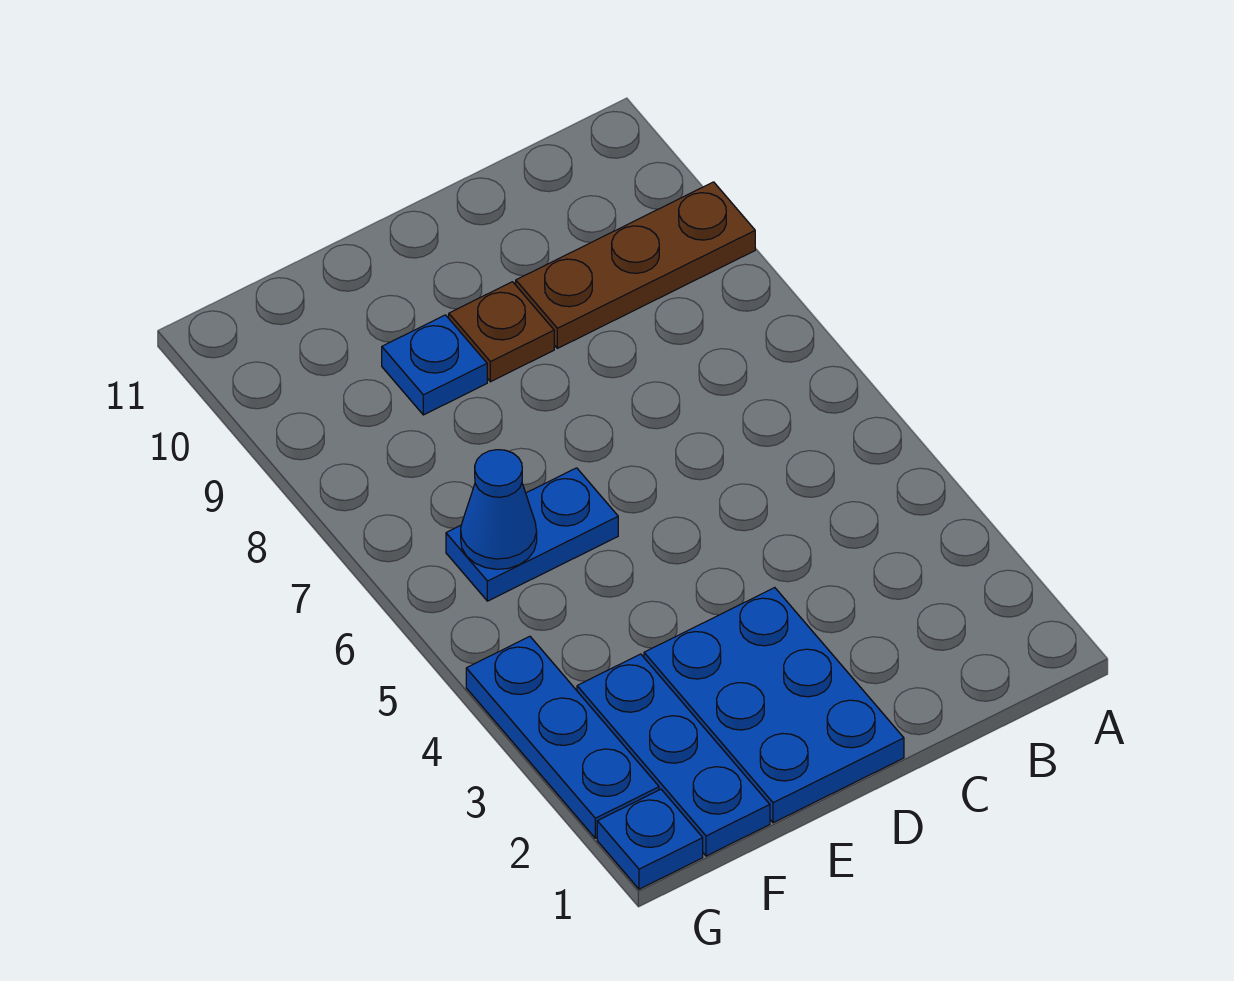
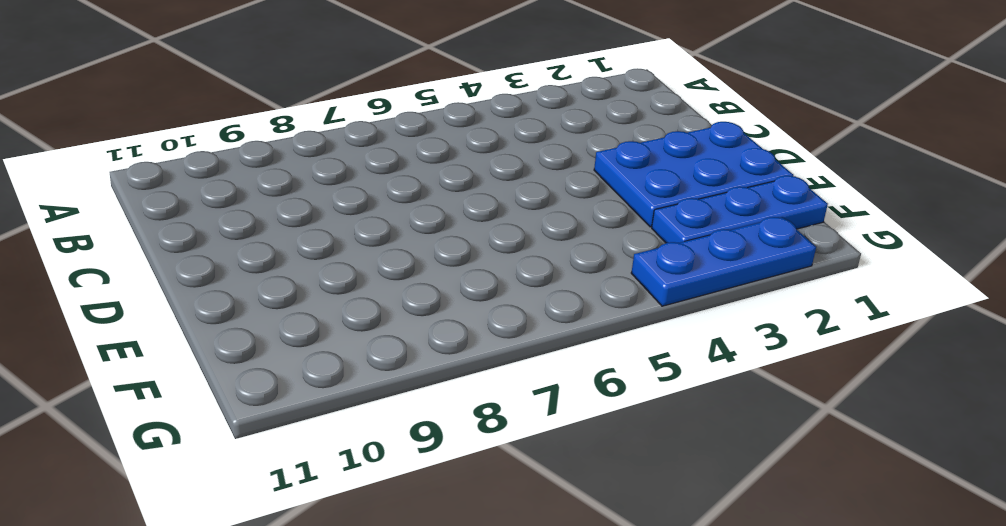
none -> brown plate A9:C9 level 1
none -> brown plate D9 level 1

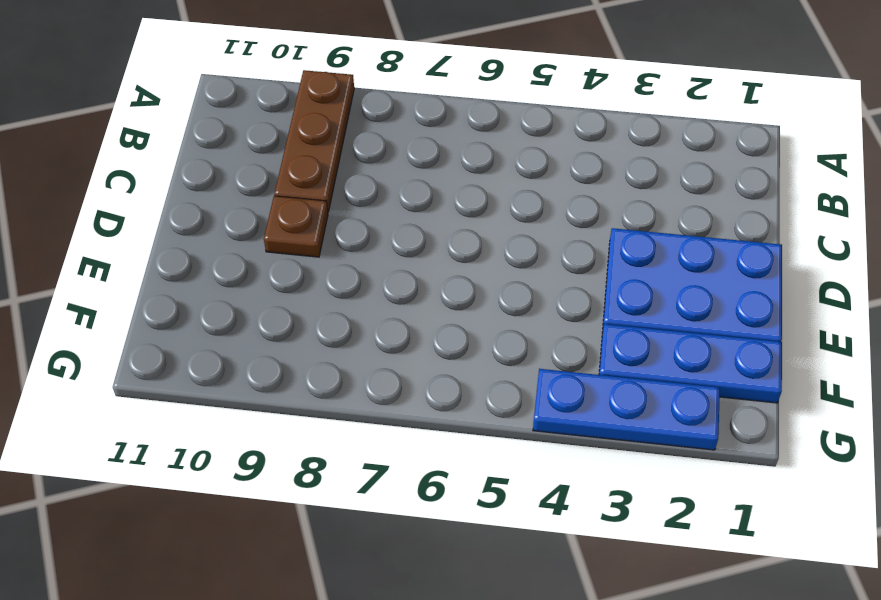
none -> blue plate E6:F6 level 1
none -> blue plate E9 level 1

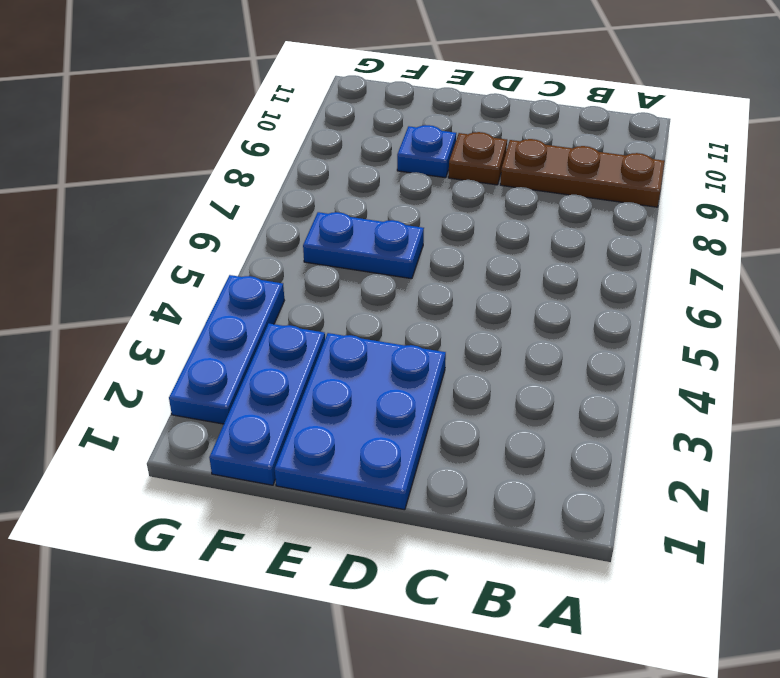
none -> blue plate G1 level 1
none -> blue cone F6 level 2

